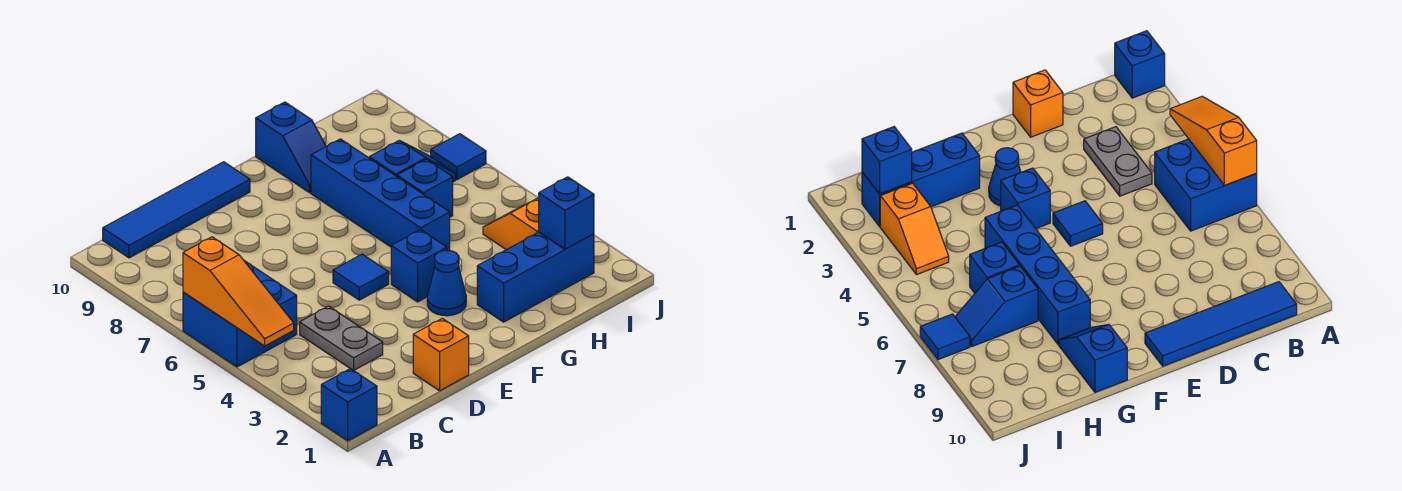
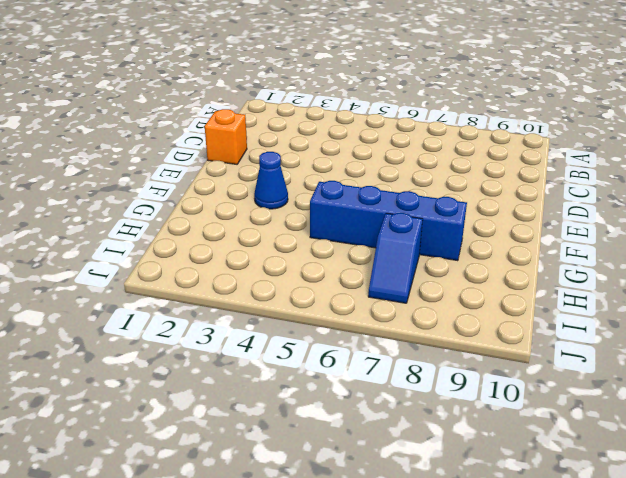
none -> blue brick A1 level 1
none -> blue brick A5:B6 level 1
none -> blue tile B10:E10 level 1

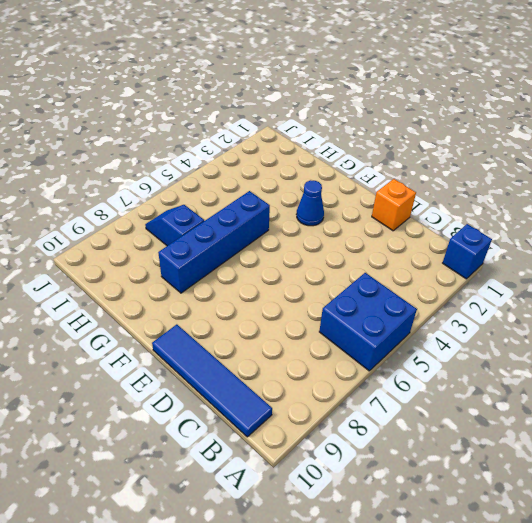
none -> grey plate C3:C4 level 1
none -> blue tile E5 level 1
none -> blue brick F4 level 1

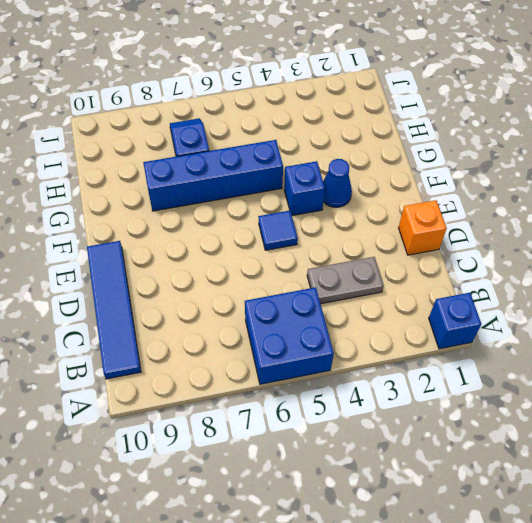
none -> blue brick G2:I2 level 1
none -> blue slope G9:G10 level 1 top 10
none -> blue brick H6 level 1

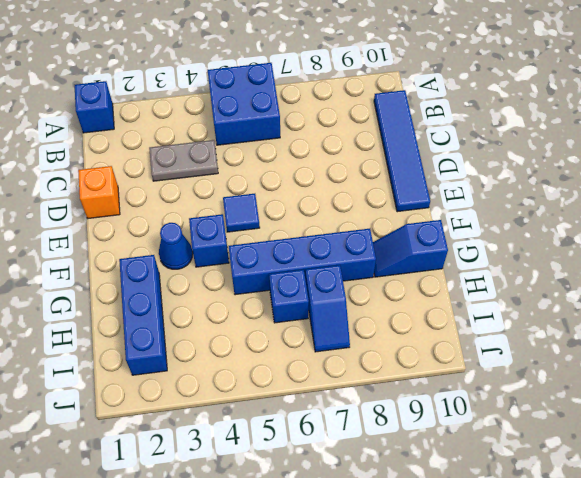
none -> orange slope I3:I4 level 1 top 3
none -> blue tile J7 level 1
none -> orange slope A4:A6 level 2 top 6

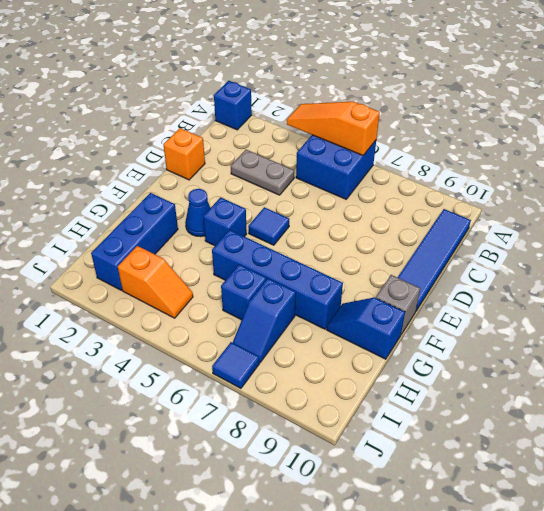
grey brick F10 level 1 -> none
none -> blue brick I2 level 2

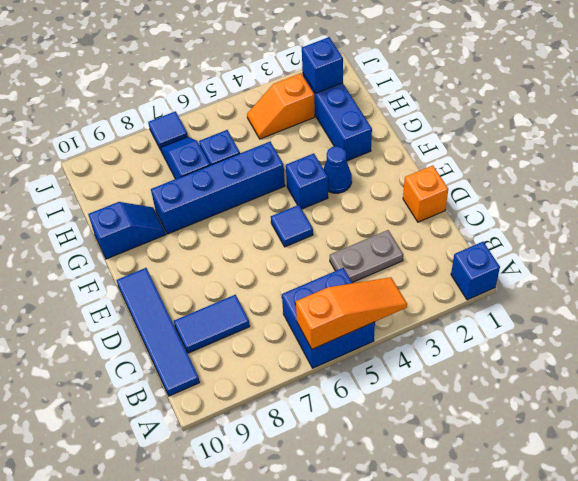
blue tile C8:C9 level 1 -> none

